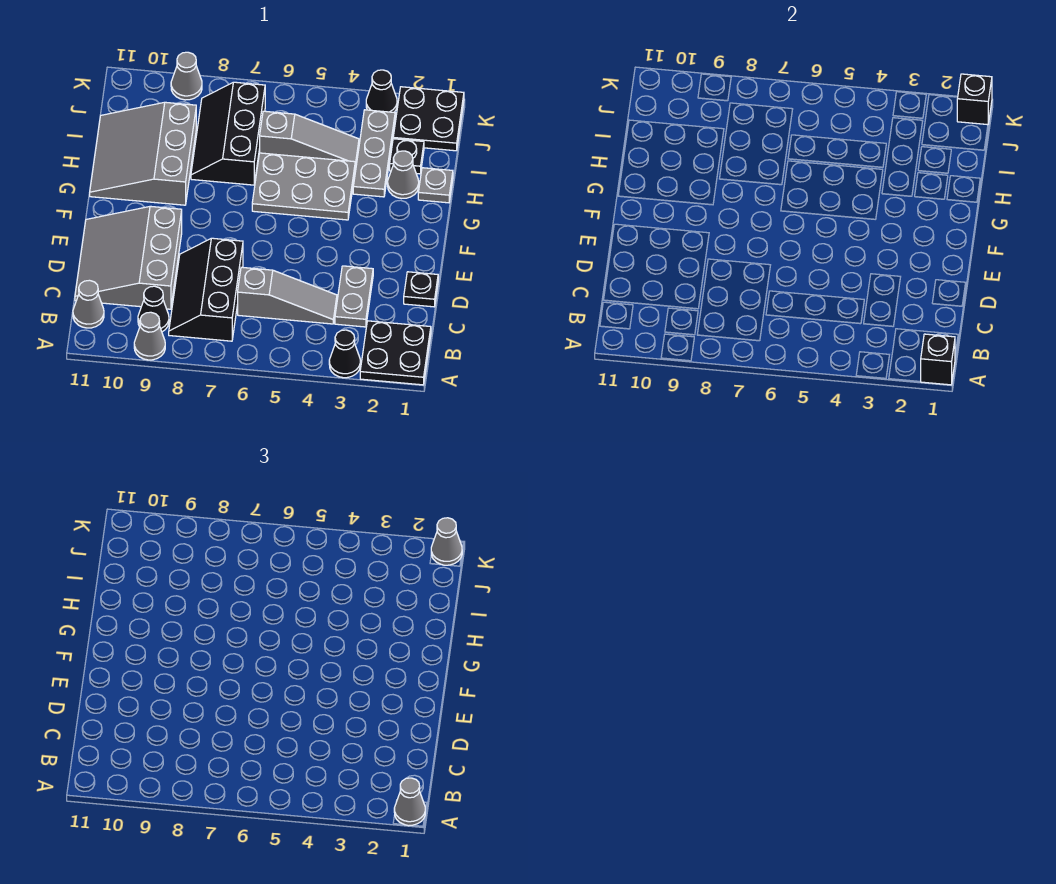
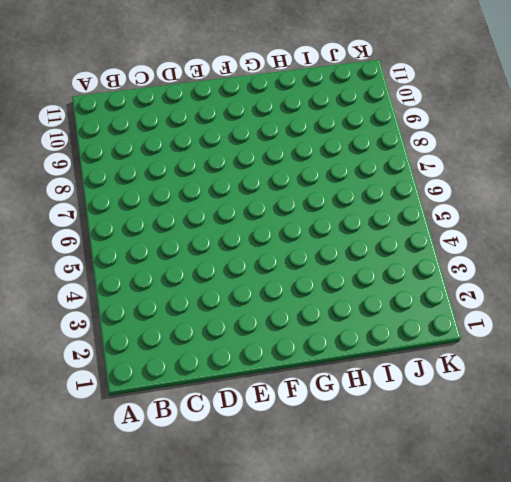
none -> black plate A1:B2 level 1
none -> black cone A3 level 1
none -> grey cone A9 level 1

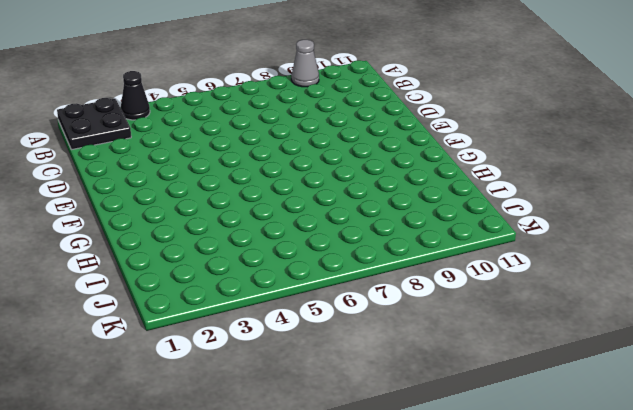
none -> black slope B7:D8 level 1 top 7
none -> black cone B9 level 1
none -> grey cone B11 level 1

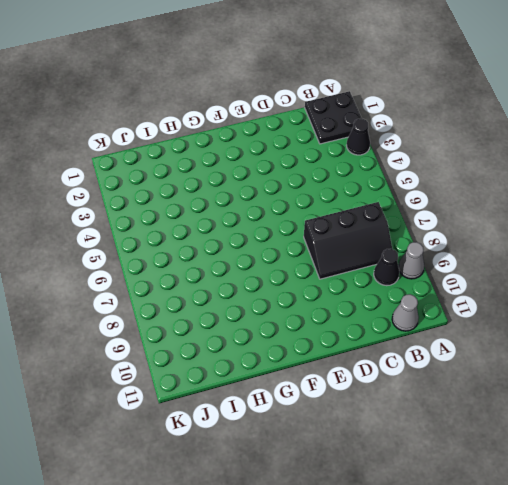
none -> grey plate C3:D3 level 1
none -> grey slope C4:C6 level 1 top 6
none -> grey slope C9:E11 level 1 top 9

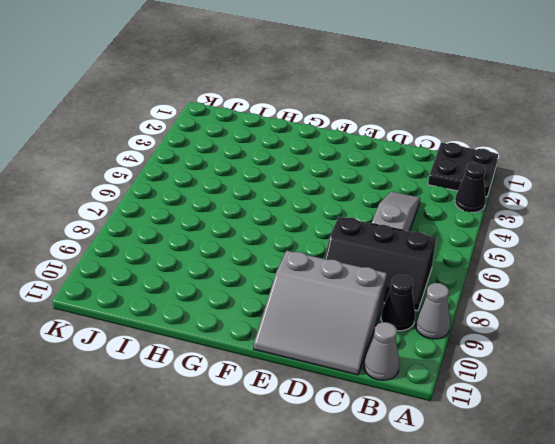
none -> grey plate C3:D3 level 1
none -> black plate D1 level 1
none -> grey plate G4:H6 level 1

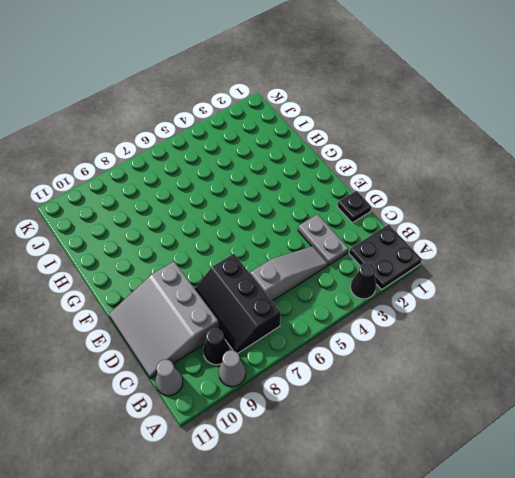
none -> grey plate G4:H6 level 1
none -> grey slope G9:I11 level 1 top 9
none -> grey plate H1 level 1

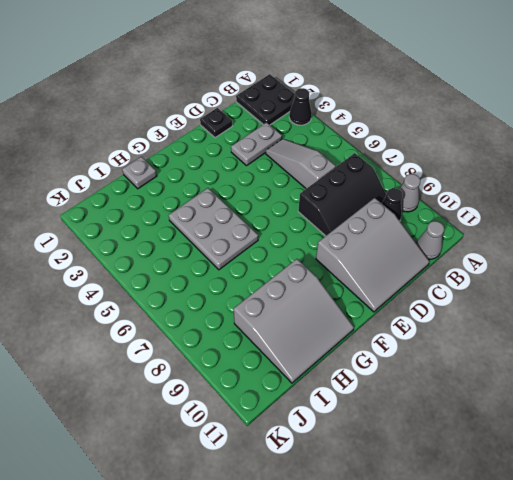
none -> grey cone H2 level 1
none -> grey plate H3:J3 level 1
none -> black slope H7:J8 level 1 top 7

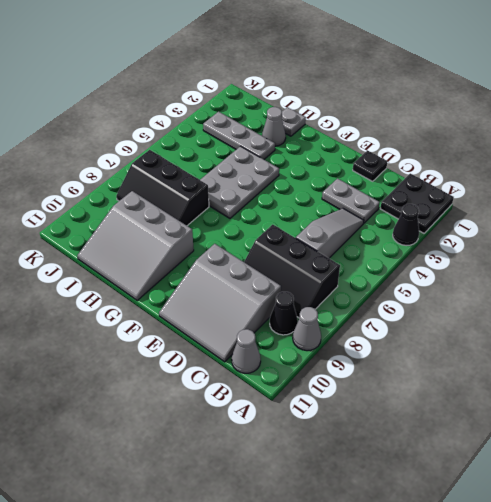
none -> black plate I2 level 1
none -> grey slope I4:I6 level 1 top 6
none -> black plate J1:K2 level 1

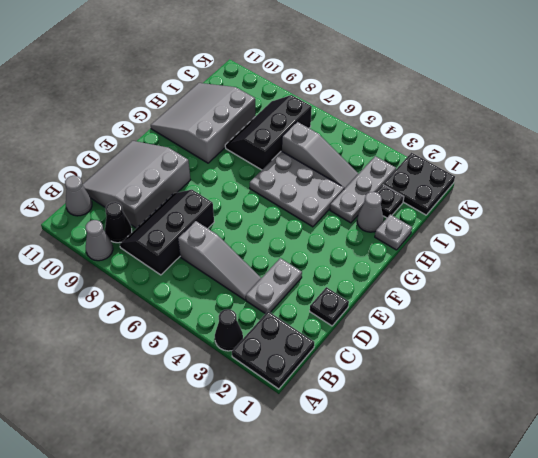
none -> black cone K3 level 1
none -> grey cone K9 level 1
none -> black brick A1 level 2

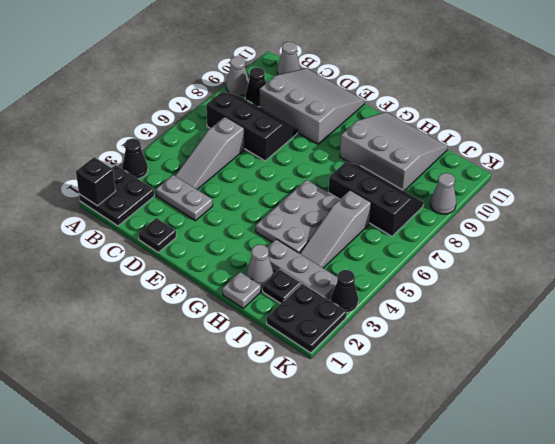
none -> black brick K1 level 2
none -> grey cone A1 level 3
none -> grey cone K1 level 3

